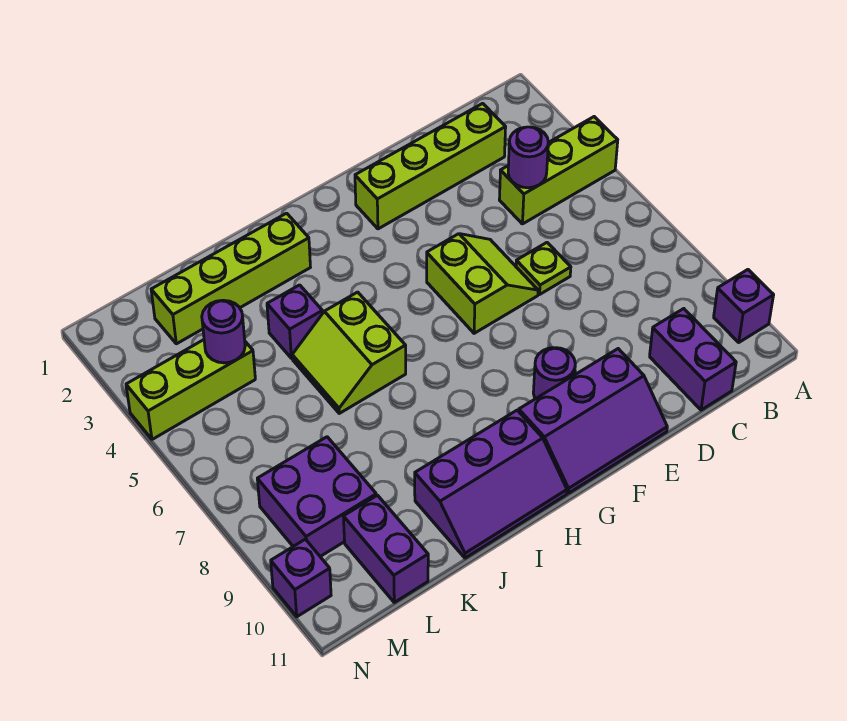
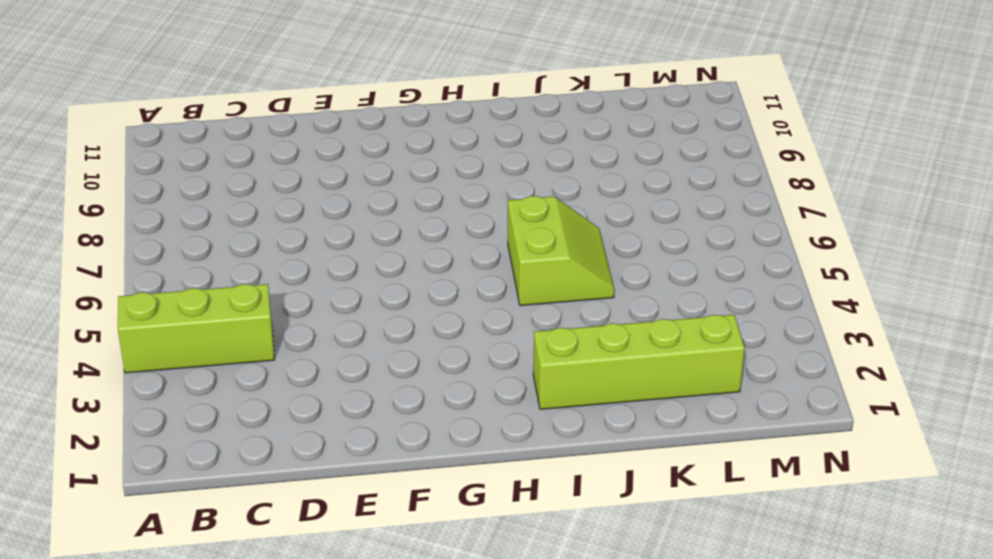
none -> purple brick A10 level 1
none -> lime brick C2:F2 level 1
none -> purple brick C10:C11 level 1

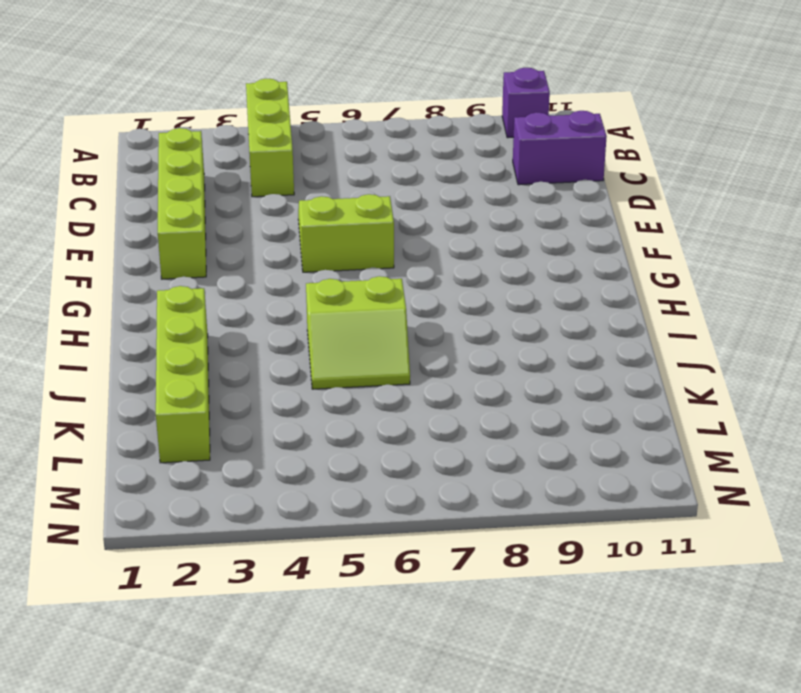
none -> lime plate D6 level 1
none -> purple slope E10:G11 level 1 top 10
none -> purple round brick F9 level 1

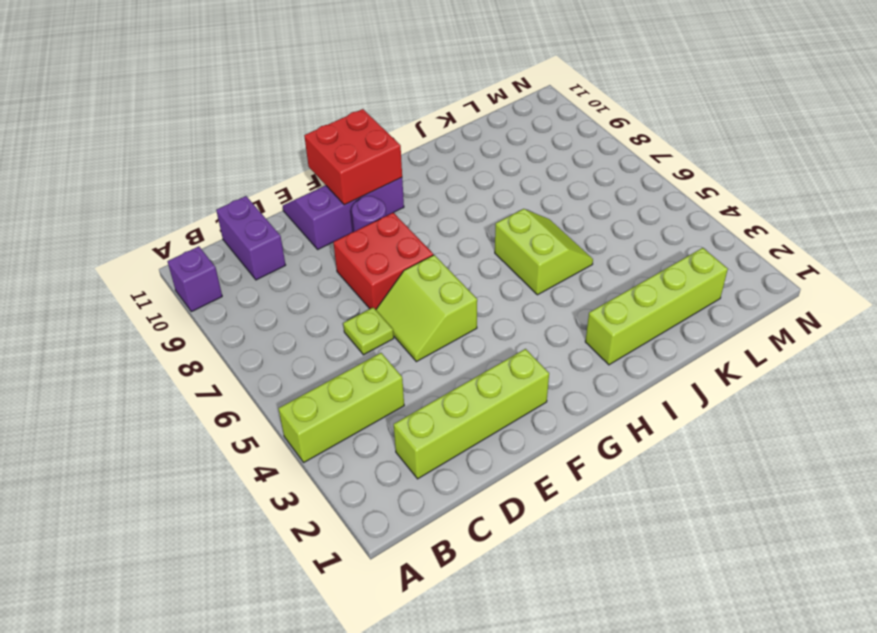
red brick E7:F8 level 1 -> none
red brick F10:G11 level 2 -> none
none -> purple slope H10:J11 level 1 top 10
none -> purple brick J4 level 1
none -> lime brick L4:N4 level 1

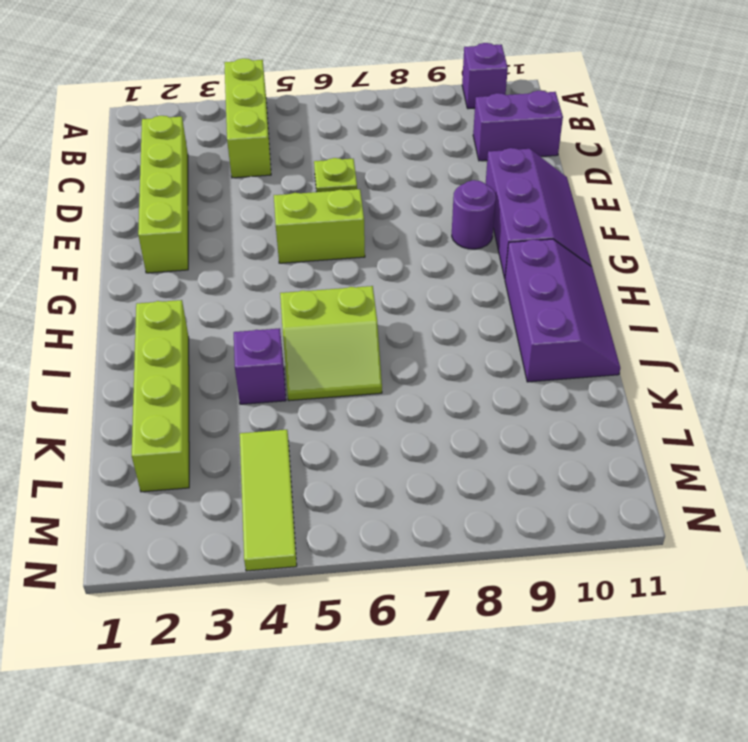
lime tile L4:N4 level 1 -> lime brick L4:N4 level 1
none -> purple brick L8:M9 level 1
none -> purple brick L10:L11 level 1
none -> purple brick N10 level 1

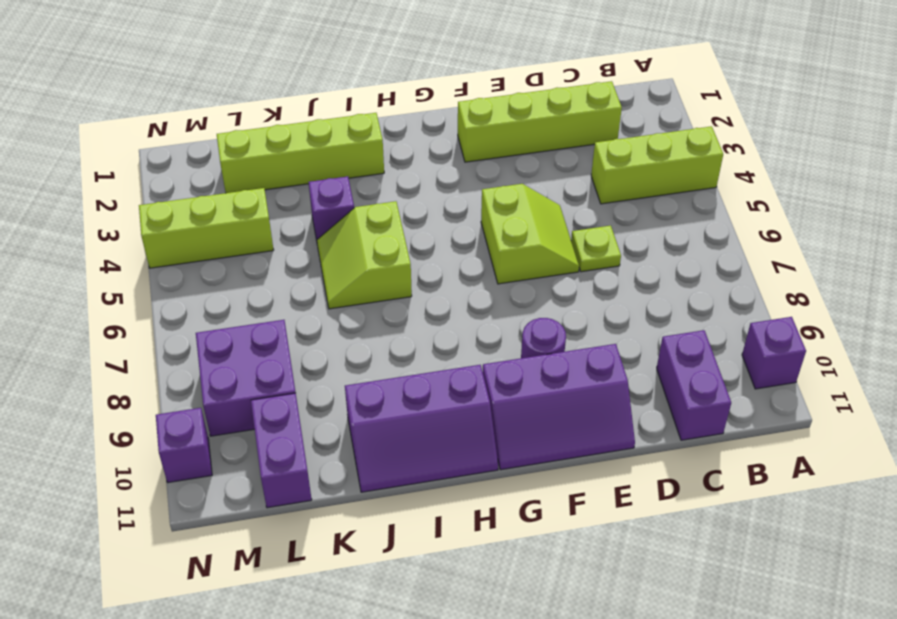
none -> purple round brick C4 level 2
none -> purple round brick L4 level 2

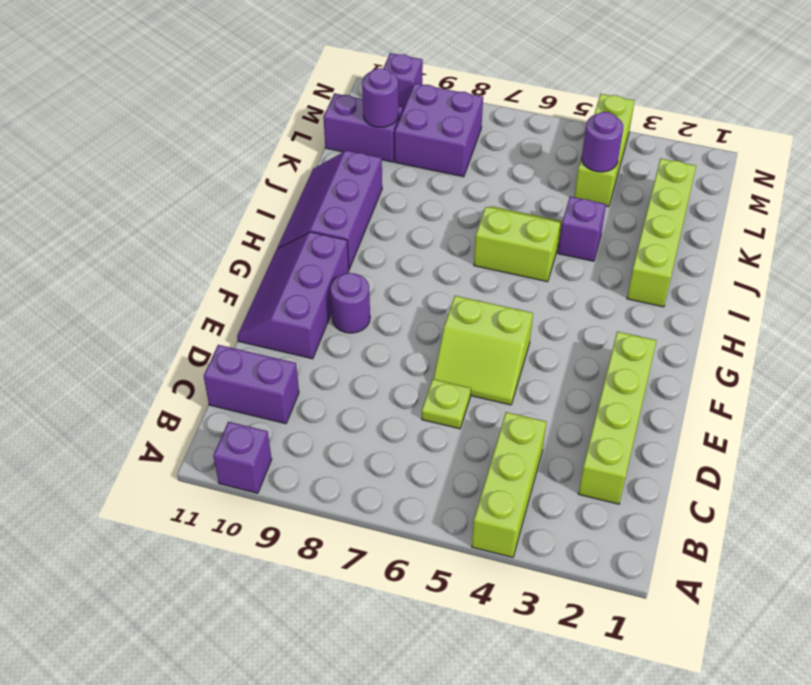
purple round brick L10 level 2 -> purple round brick C4 level 2

